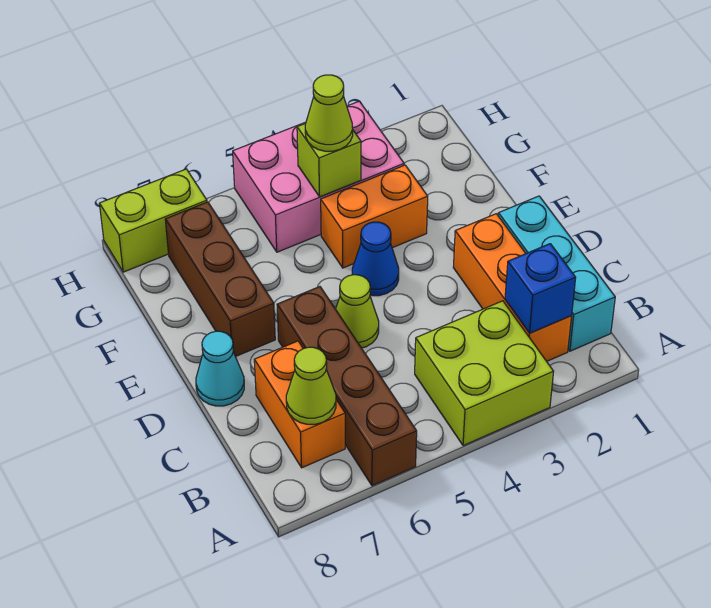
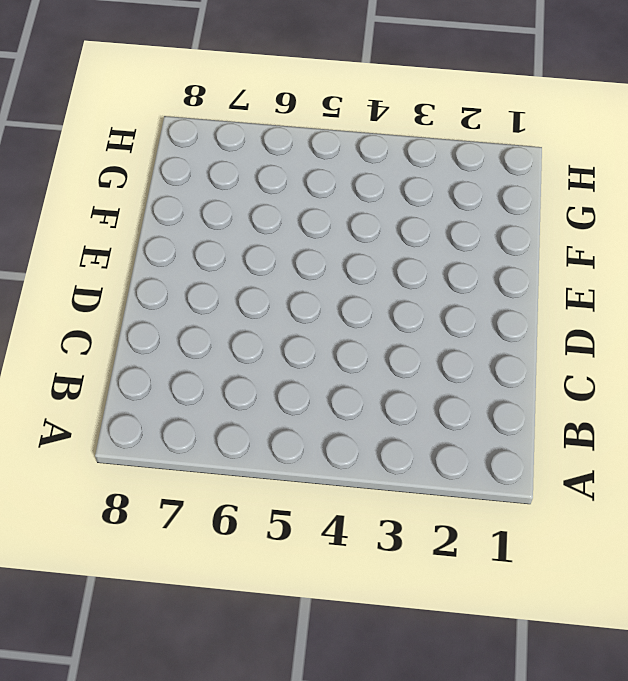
none -> lime brick A3:B4 level 1
none -> brown brick A6:D6 level 1
none -> cyan brick B1:D1 level 1

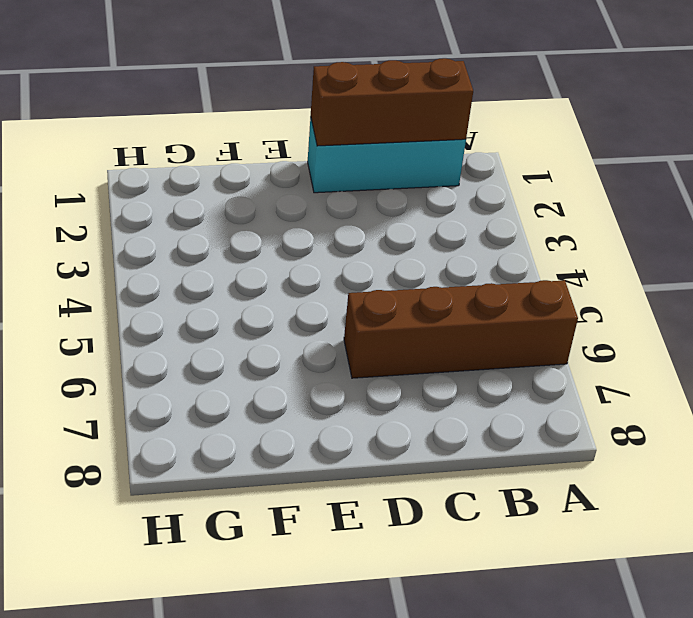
brown brick B1:D1 level 2 -> brown brick E7:G7 level 1
none -> lime brick A3:B4 level 1
none -> orange brick B2:D2 level 1
none -> orange brick B7:C7 level 1

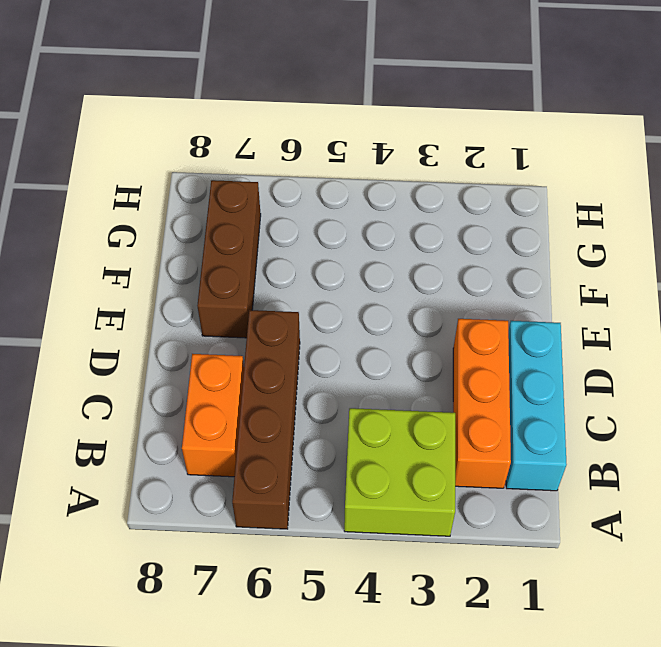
none -> lime cone D5 level 1
none -> cyan cone D8 level 1
none -> blue cone E4 level 1

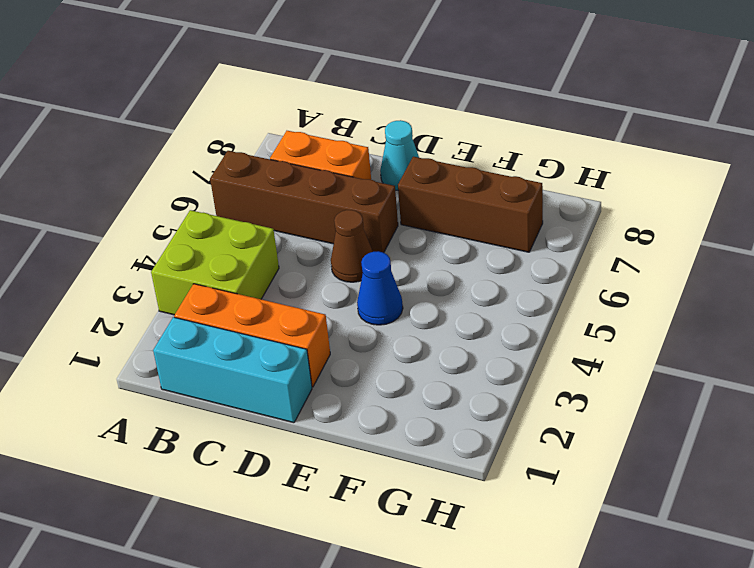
brown cone D5 level 1 -> lime cone D5 level 1
none -> orange brick F3:F4 level 1
none -> pink brick G3:H5 level 1
none -> lime brick H7:H8 level 1

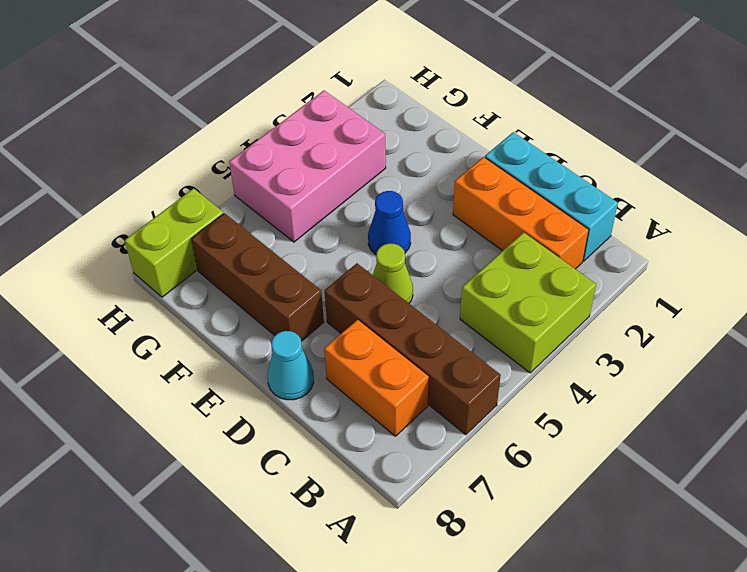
none -> orange brick F3:F4 level 1
none -> blue brick B2 level 2
none -> lime cone B7 level 2

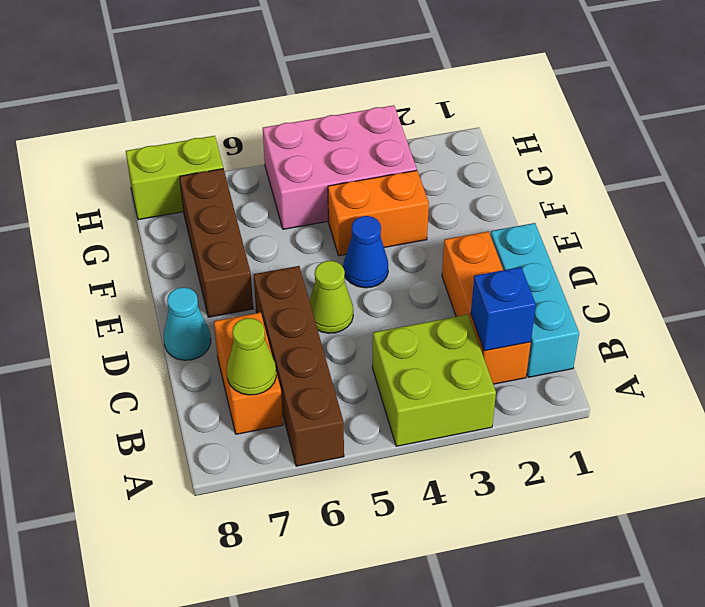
none -> lime brick G4 level 2
none -> lime cone G4 level 3

